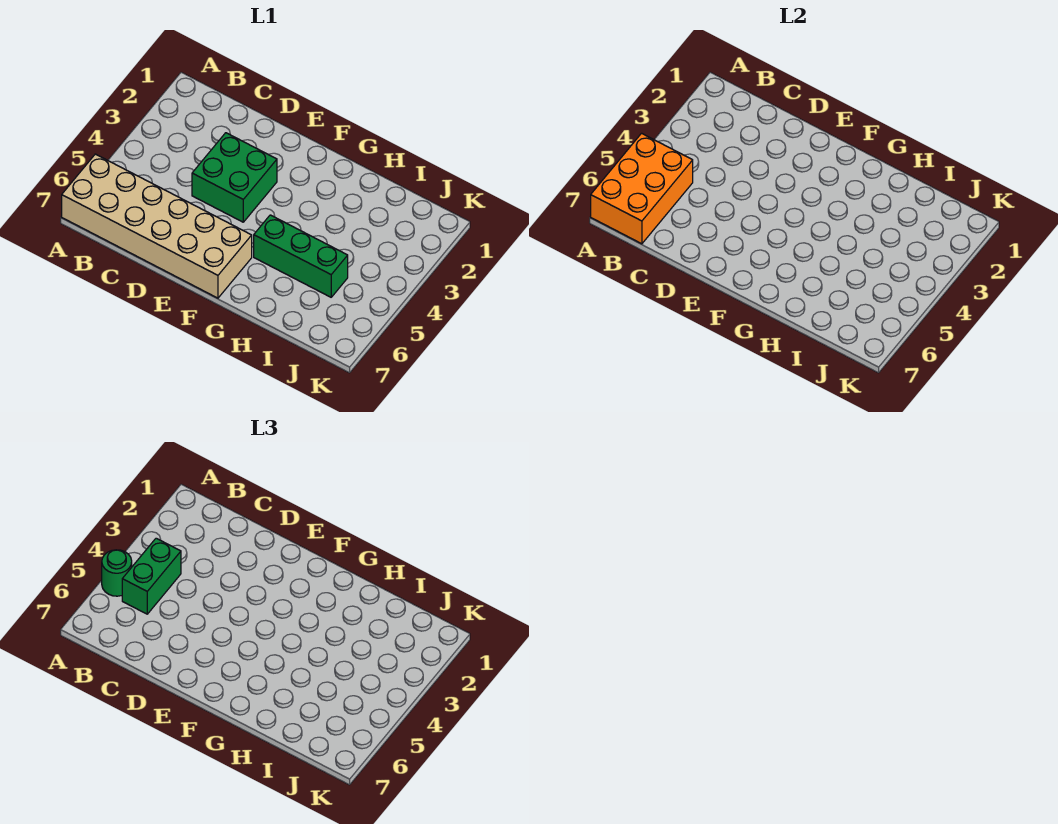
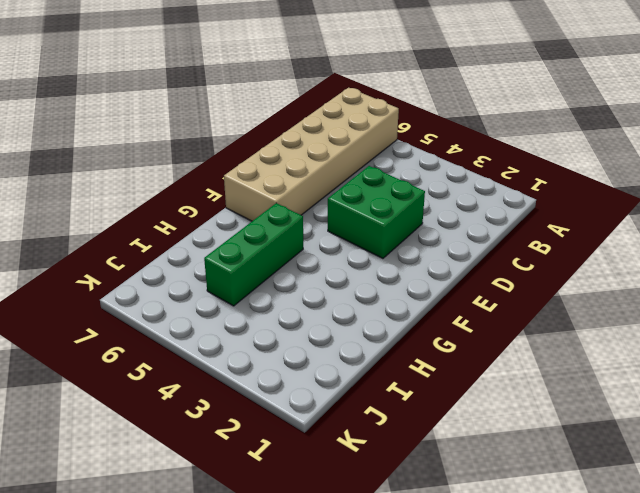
none -> orange brick A5:B7 level 2
none -> green round brick A5 level 3

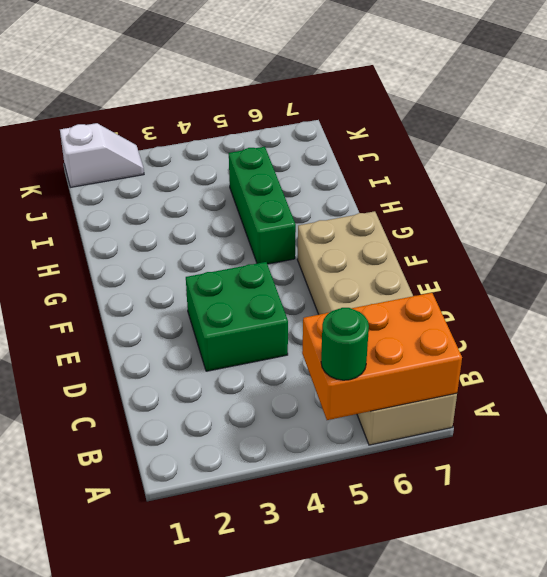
white slope K1:K2 level 1 top 1 -> none
none -> green brick B4:B5 level 3

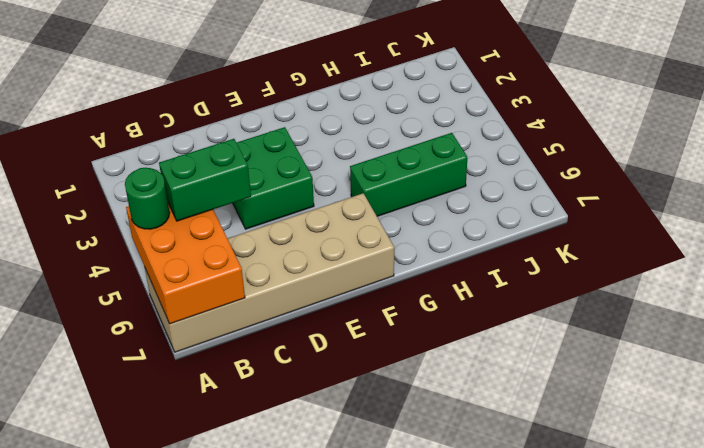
green brick B5:C5 level 3 -> green brick B4:B5 level 3

